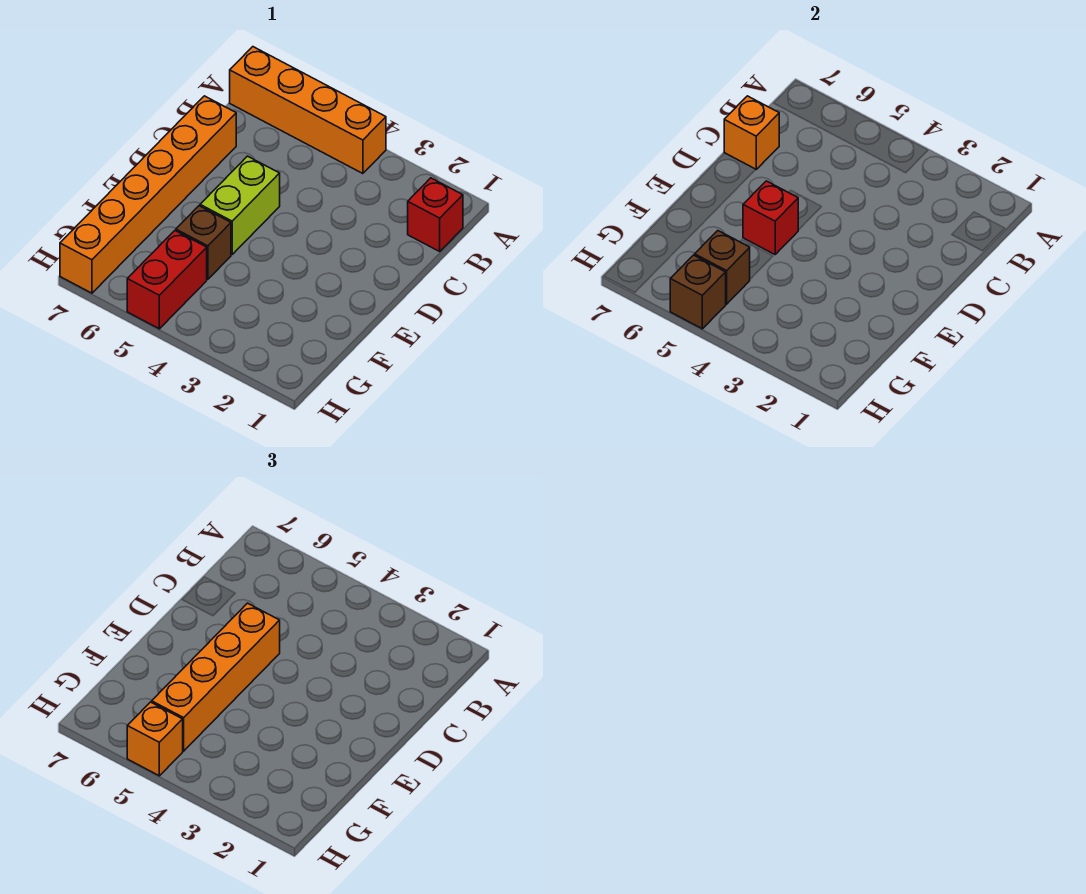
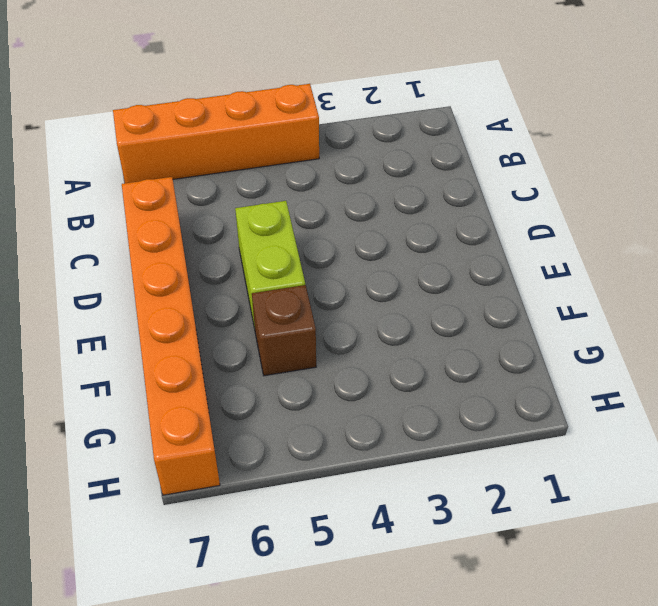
none -> red brick B1 level 1
none -> red brick G5:H5 level 1
none -> orange brick C7 level 2

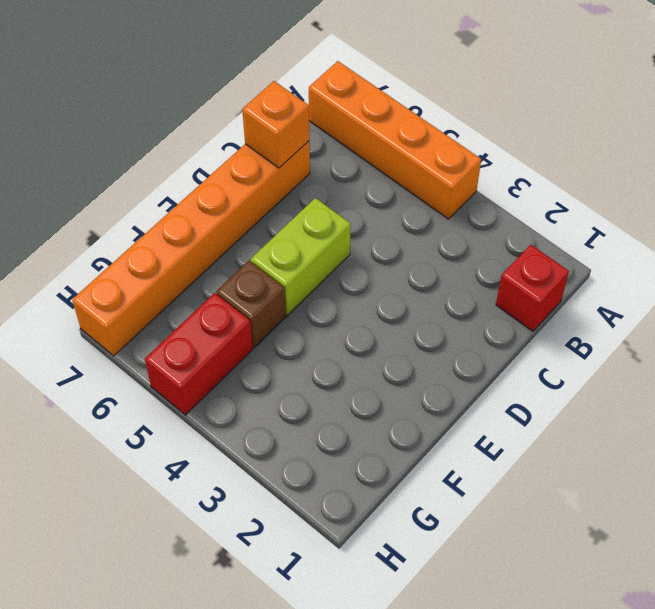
none -> red brick E5 level 2
none -> brown brick G5 level 2
none -> brown brick H5 level 2

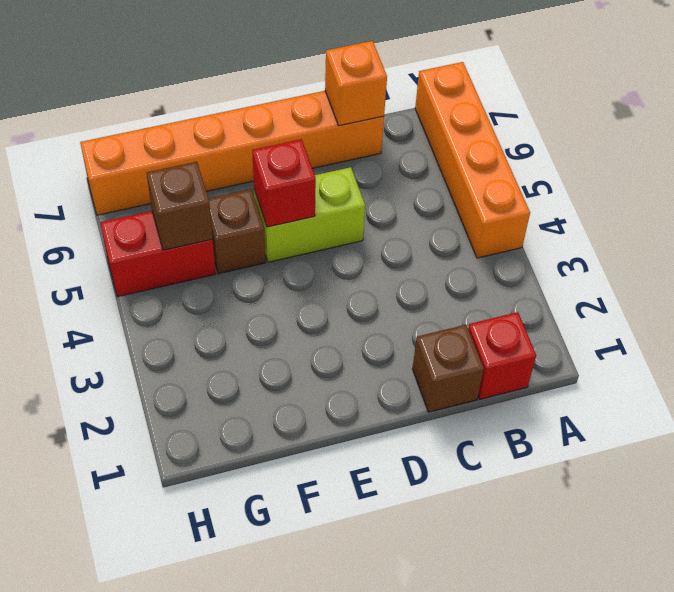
brown brick C1 level 1 -> brown brick H5 level 2
none -> orange brick D5:G5 level 3
none -> orange brick H5 level 3

